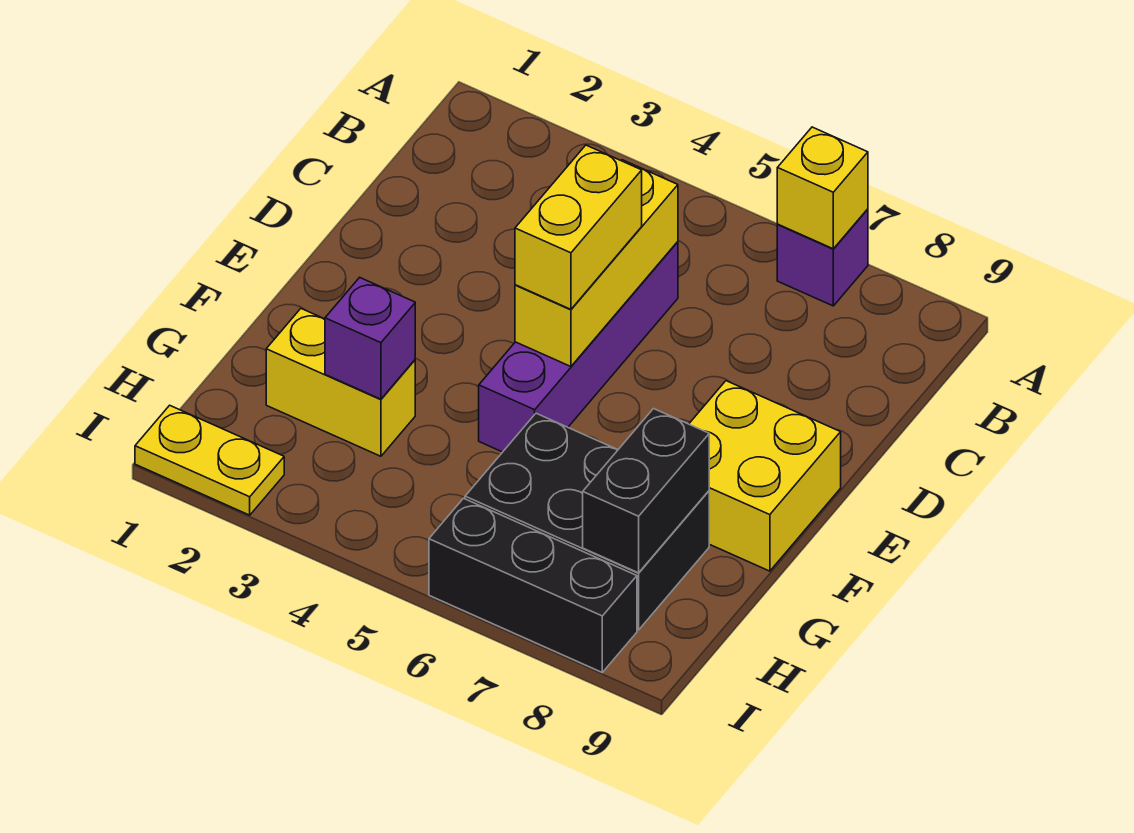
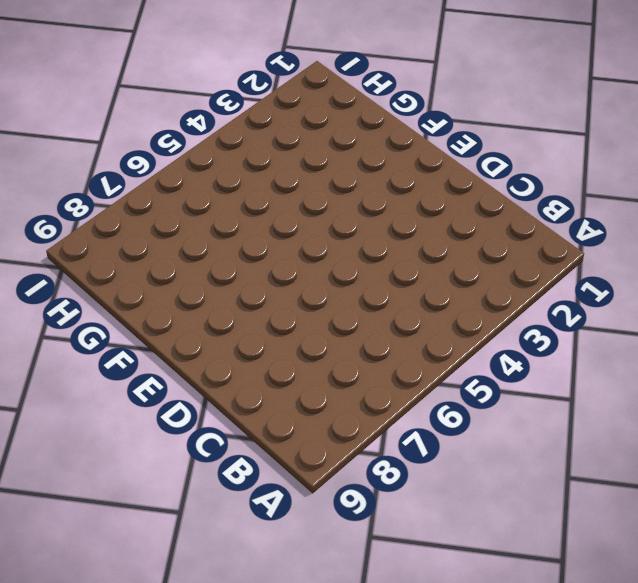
none -> purple brick A7 level 1
none -> purple brick C5:F5 level 1
none -> yellow brick E8:F9 level 1

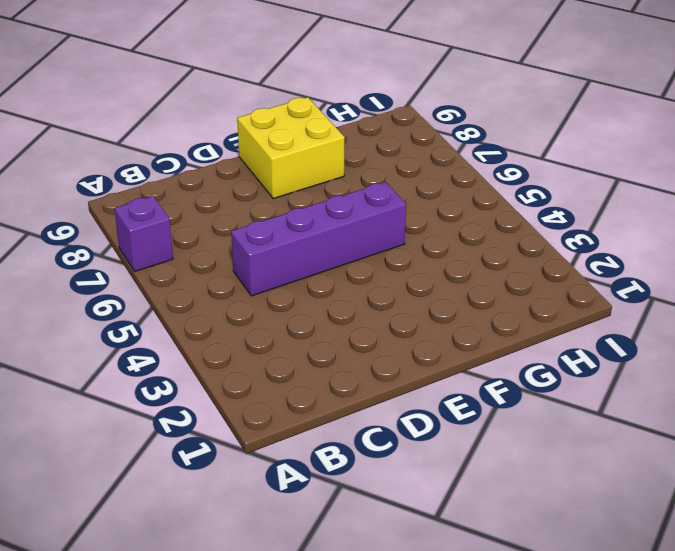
none -> yellow brick G2:G3 level 1
none -> black brick G6:H8 level 1
none -> yellow plate I1:I2 level 1

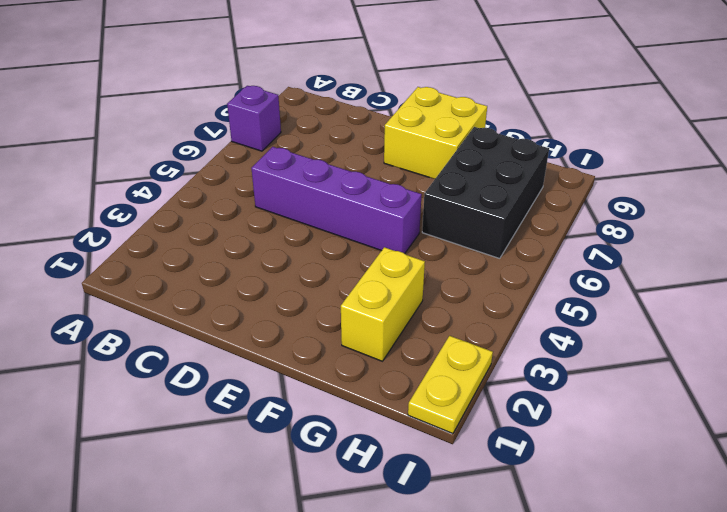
none -> black brick I6:I8 level 1
none -> yellow brick A7 level 2
none -> yellow brick C5:E5 level 2

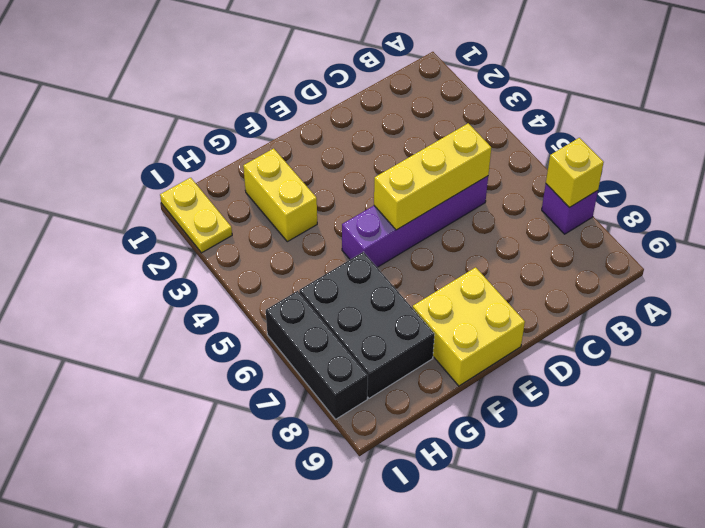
none -> purple brick G3 level 2
none -> black brick G8:H8 level 2
none -> yellow brick D5:E5 level 3

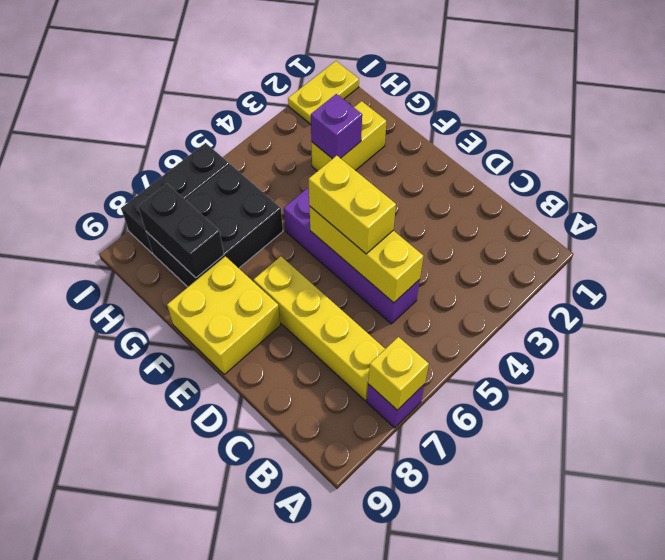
yellow brick B7:E7 level 1 -> none

